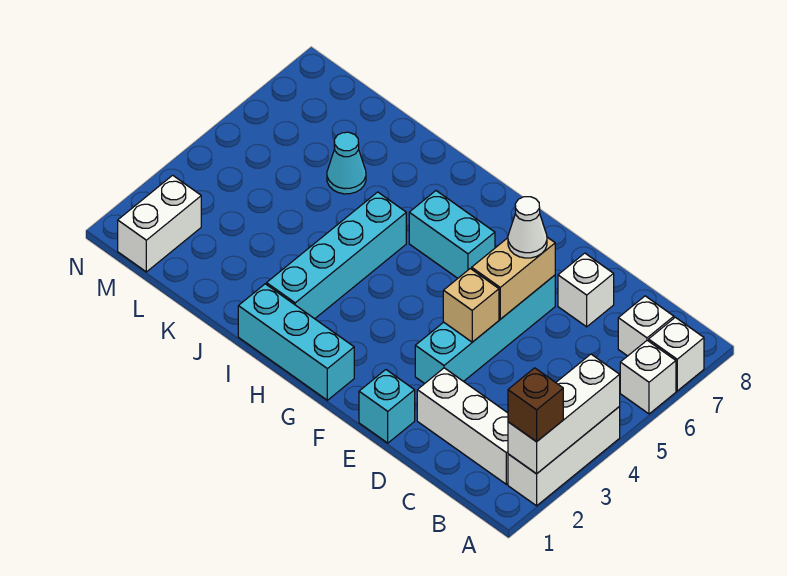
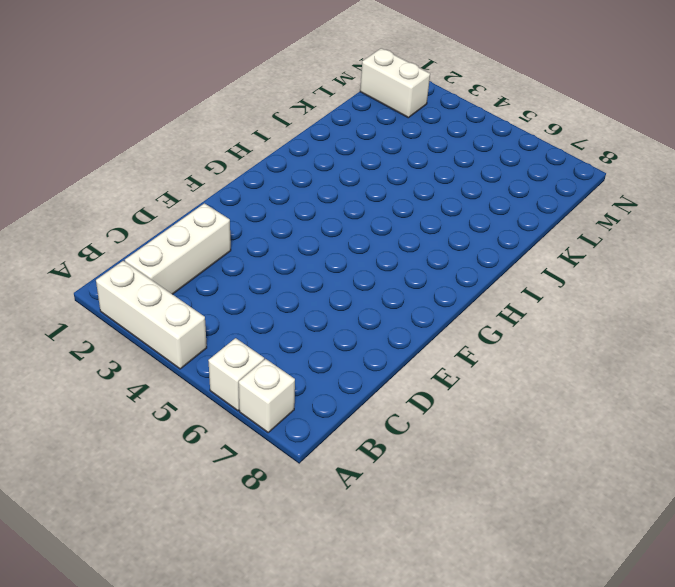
none -> white brick B7 level 1
none -> white brick D7 level 1
none -> cyan brick E1 level 1

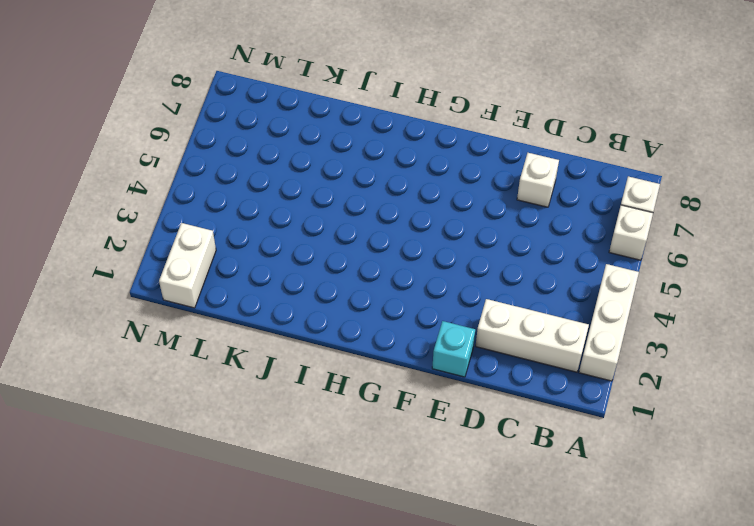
none -> white brick B7 level 1
none -> cyan brick E3:E6 level 1
none -> cyan brick G1:I1 level 1

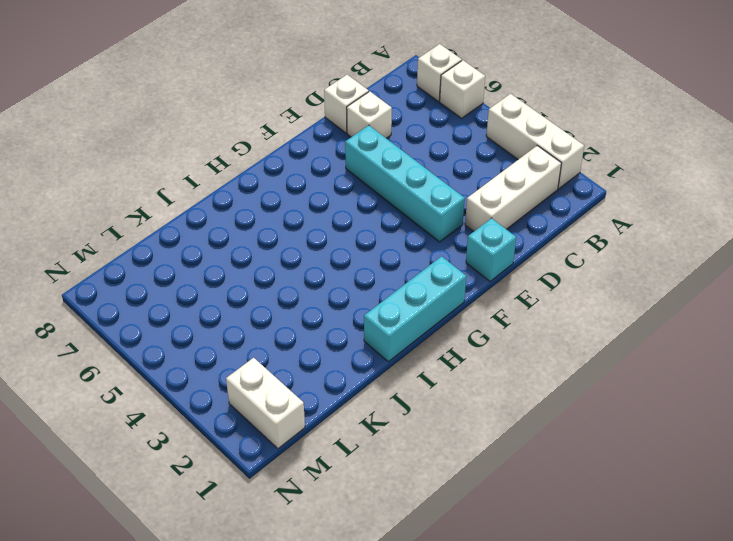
white brick D8 level 1 -> white brick B7 level 1
none -> cyan brick G6:H6 level 1
none -> cyan brick I2:I5 level 1
none -> cyan cone K6 level 1

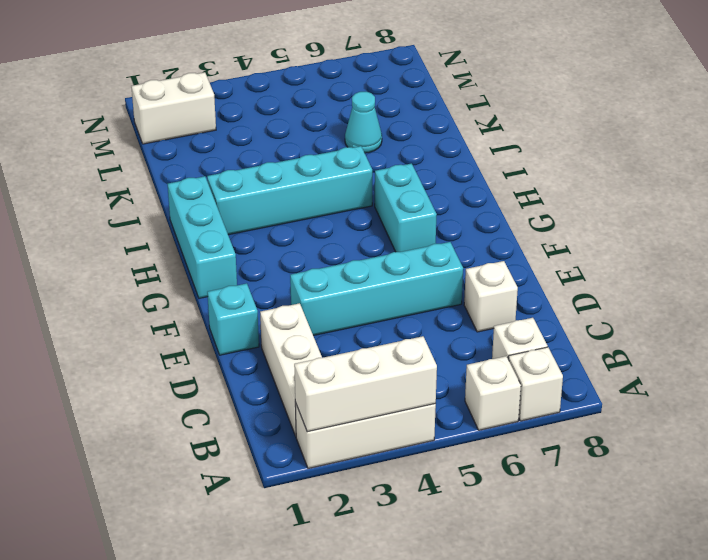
none -> tan brick E4 level 2
none -> tan brick E5:E6 level 2
none -> brown brick A2 level 3

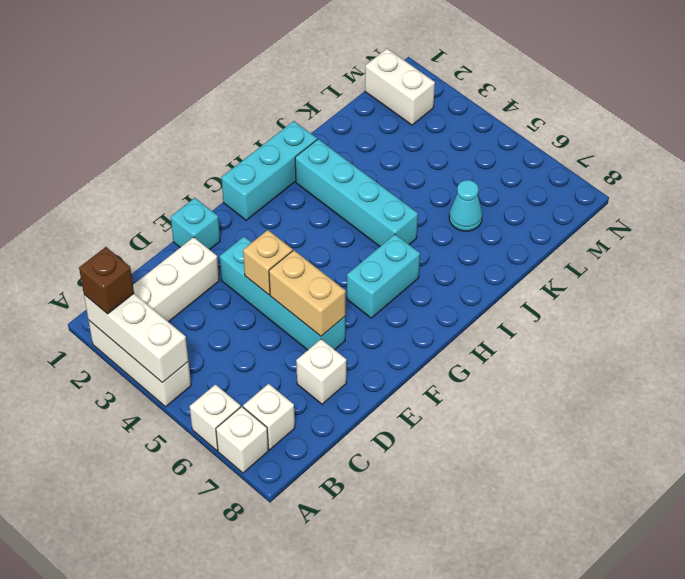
none -> white cone E6 level 3

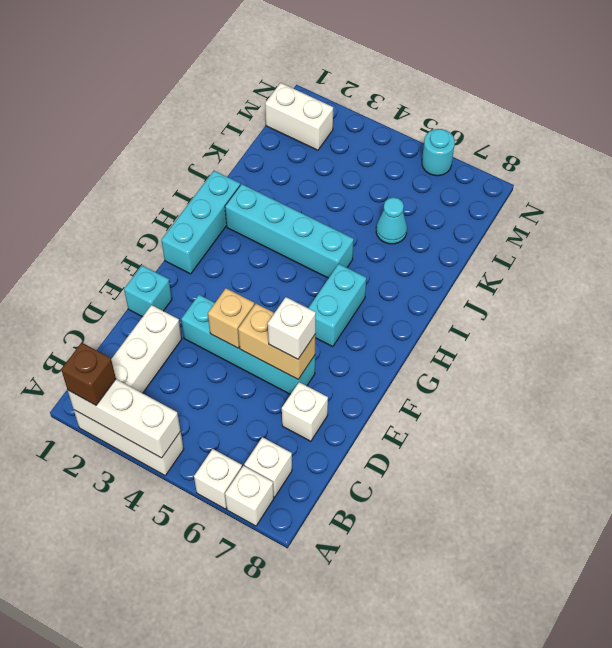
white brick E6 level 3 -> white cone E6 level 3
cyan round brick N6 level 1 -> none

